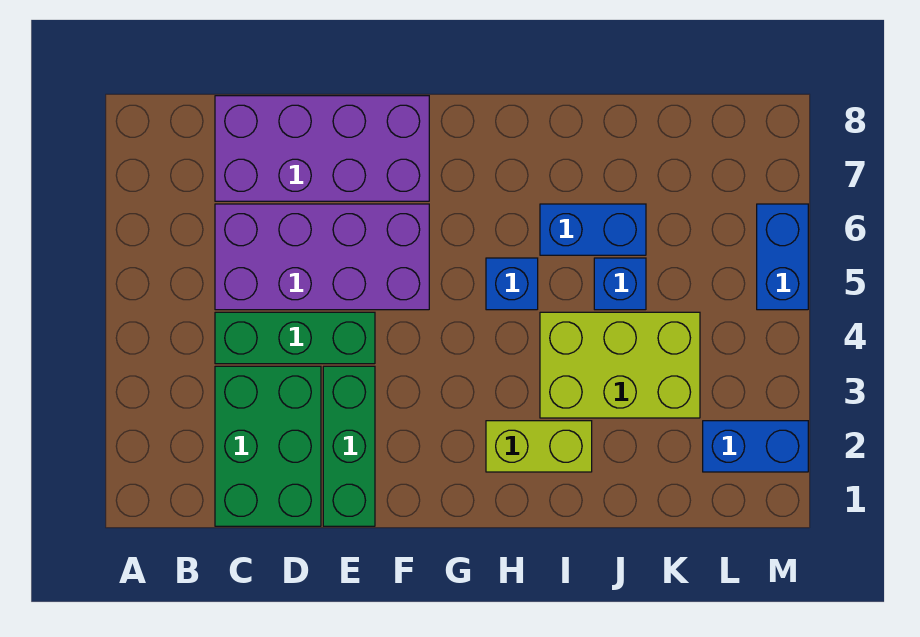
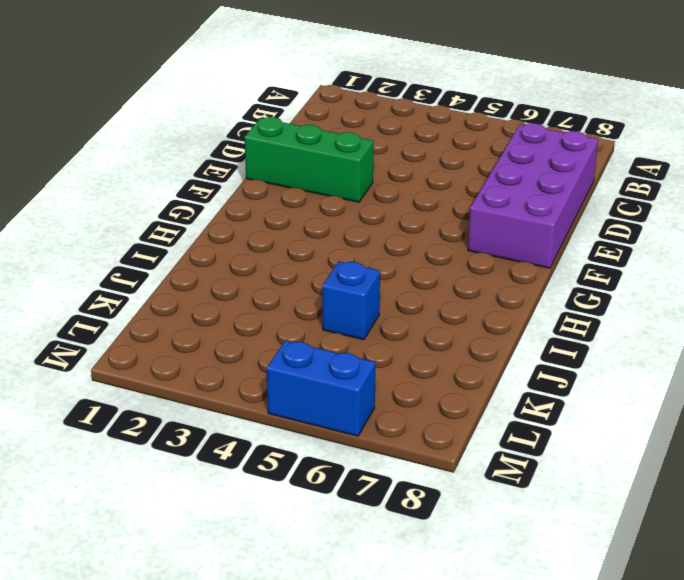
none -> green brick C1:D3 level 1
none -> green brick C4:E4 level 1
none -> purple brick C5:F6 level 1

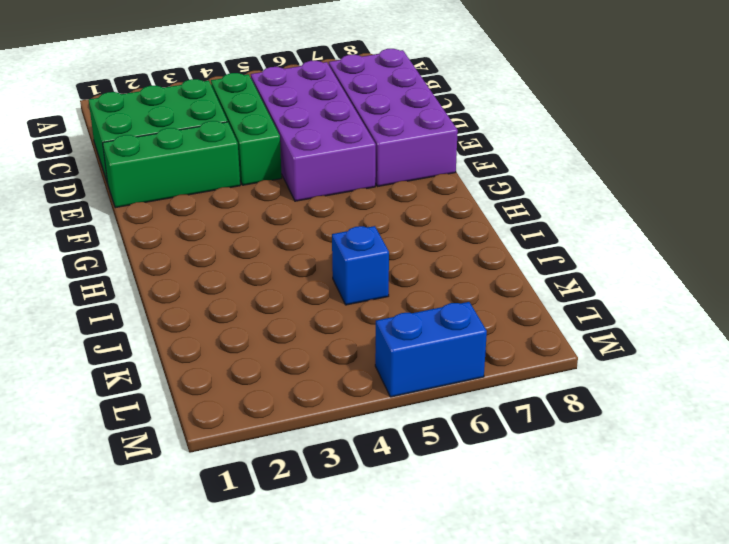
none -> lime brick H2:I2 level 1
none -> blue brick H5 level 1
none -> lime brick I3:K4 level 1

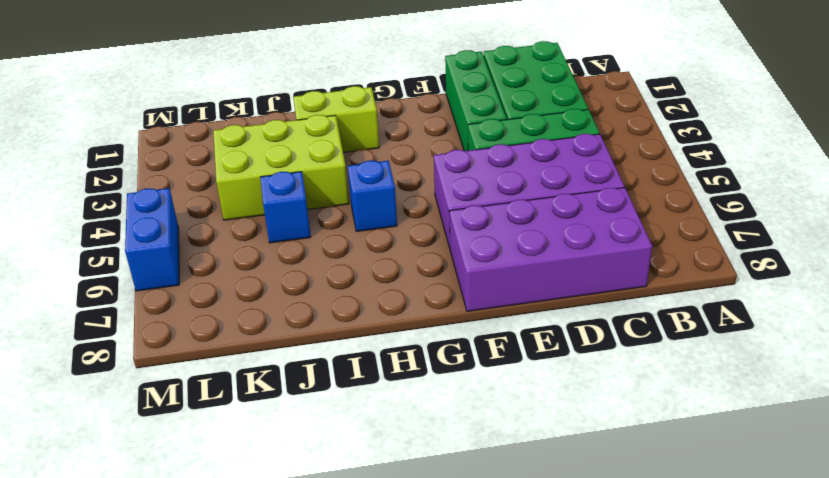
none -> blue brick I6:J6 level 1
none -> blue brick L2:M2 level 1

